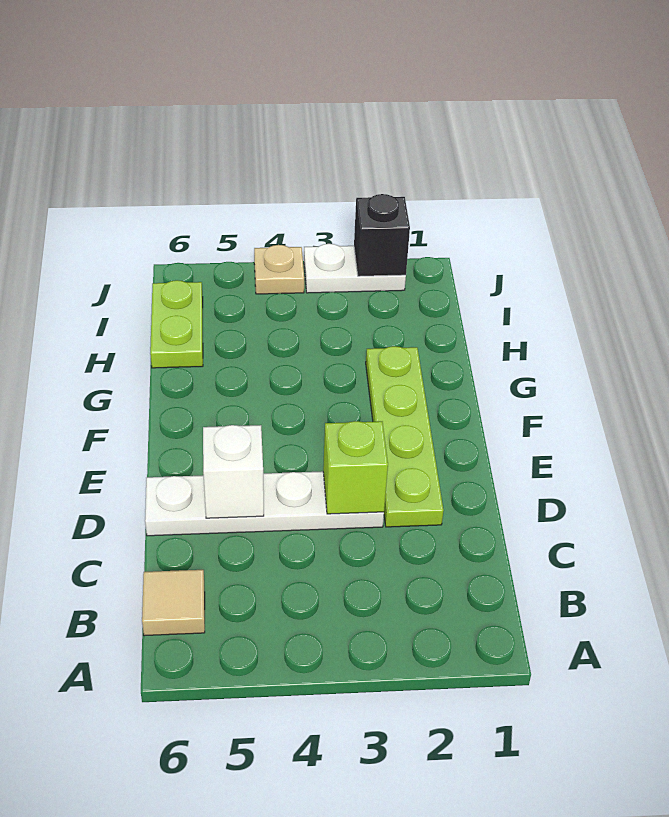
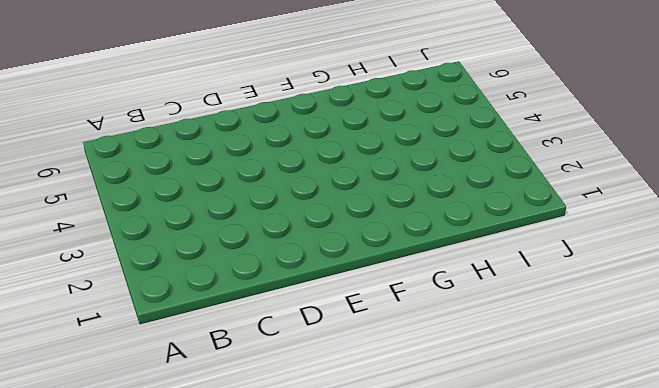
none -> tan tile B6 level 1
none -> lime plate D2:G2 level 1

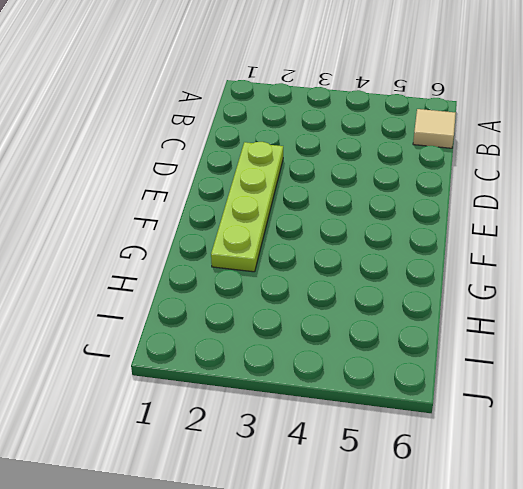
none -> white plate D3:D6 level 1
none -> lime plate H6:I6 level 1

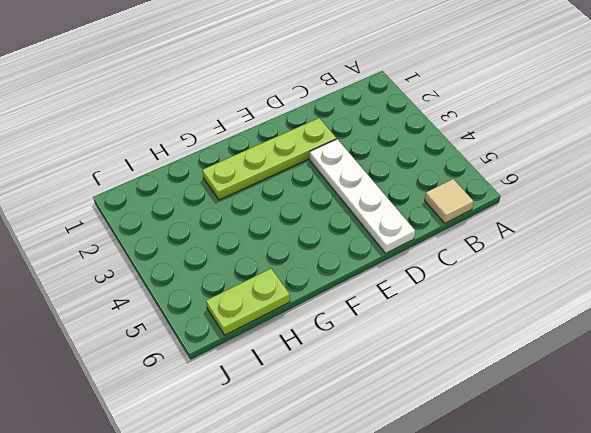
none -> white plate J2:J3 level 1
none -> tan plate J4 level 1

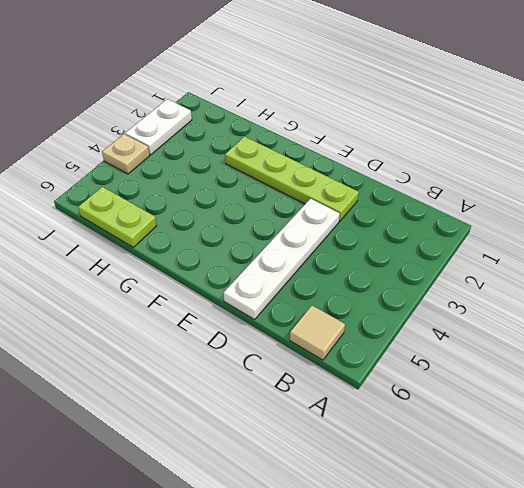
none -> lime brick D3 level 2
none -> white brick D5 level 2

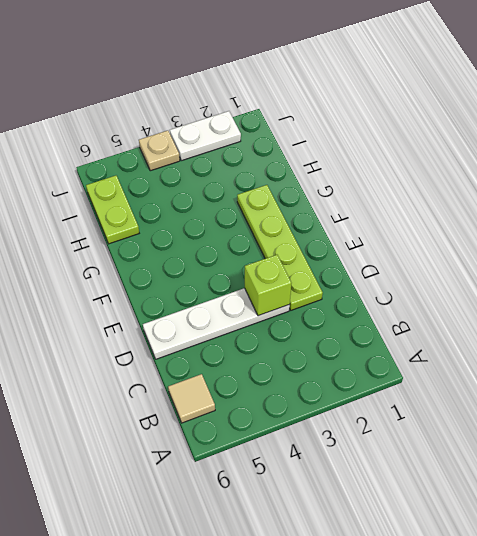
none -> white brick D5 level 2
none -> black brick J2 level 2

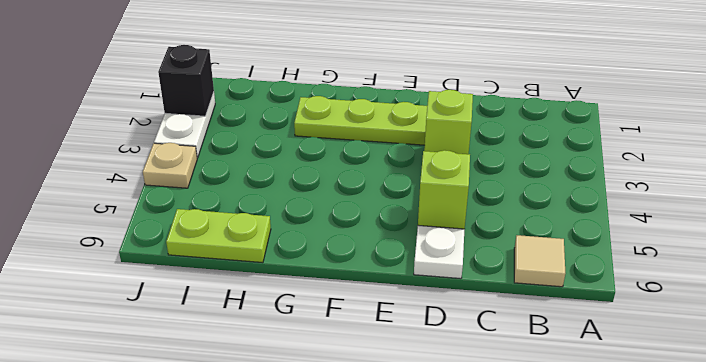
lime brick D5 level 2 -> white brick D5 level 2

